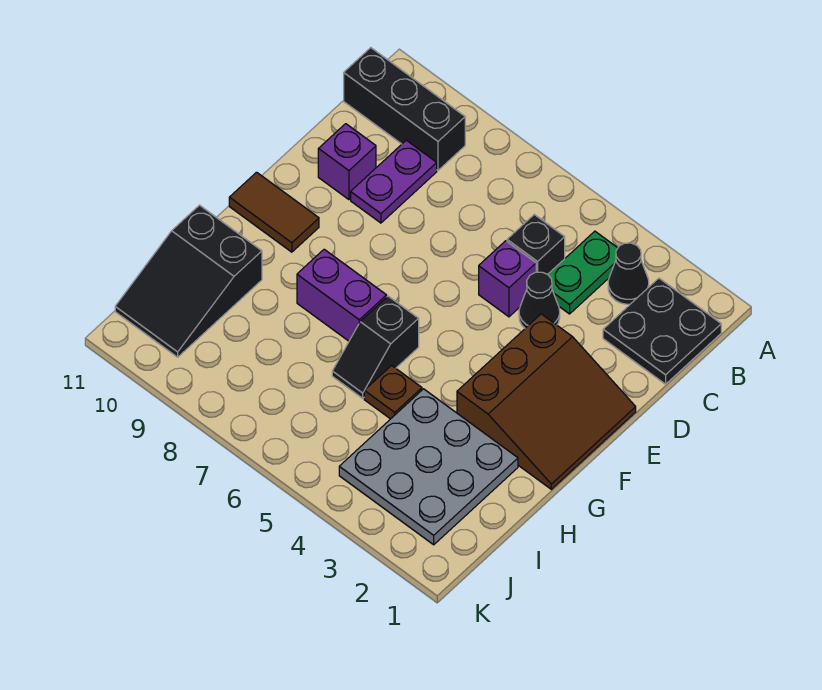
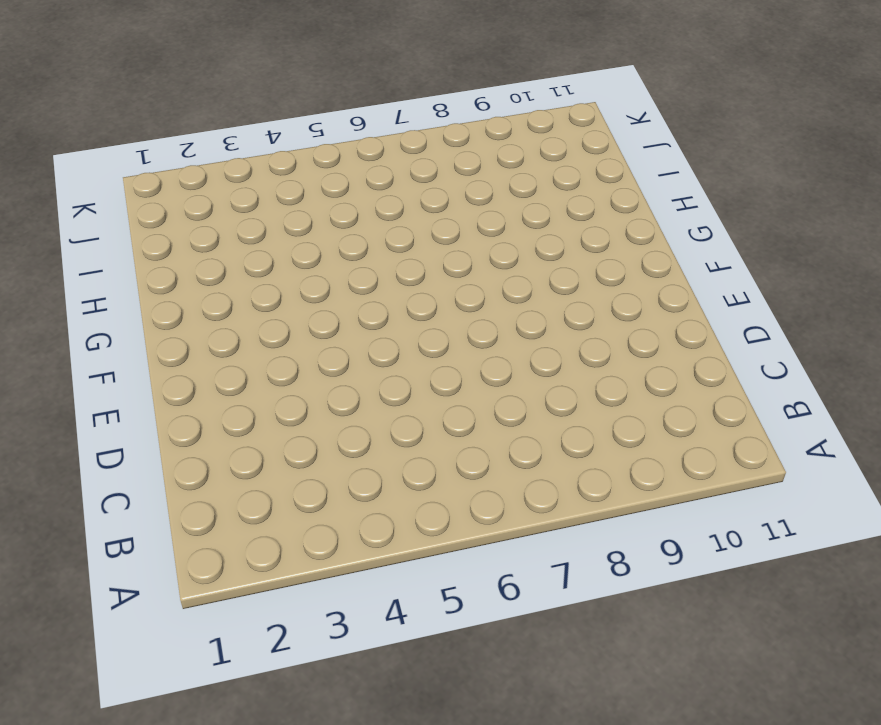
none -> black plate B1:C2 level 1
none -> black cone B3 level 1
none -> green plate B4:C4 level 1

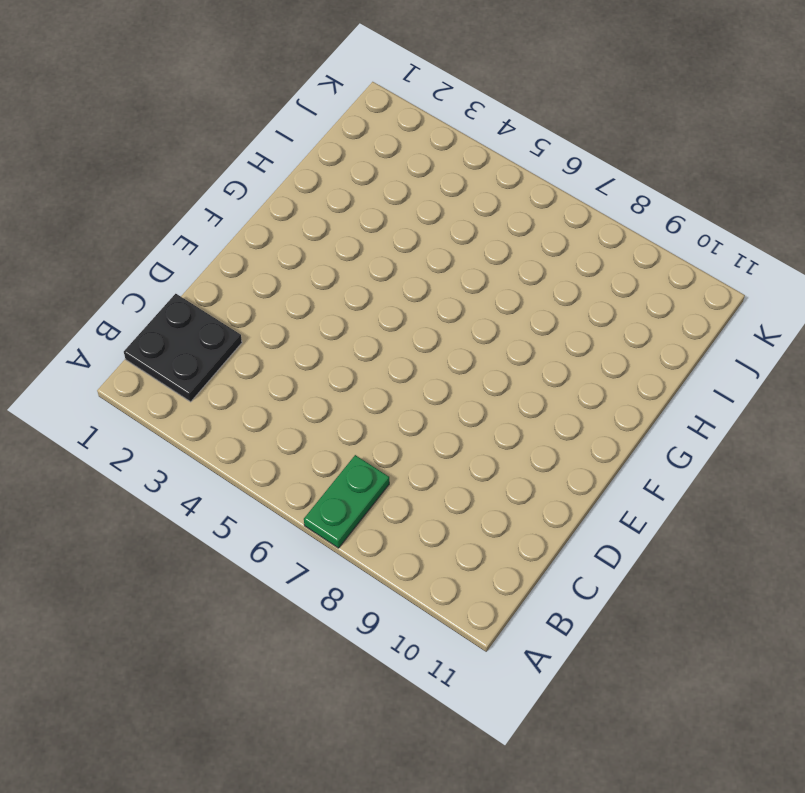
green plate A7:B7 level 1 -> green plate B4:C4 level 1
none -> black cone B3 level 1
none -> black brick B9:B11 level 1
none -> black brick C5 level 1

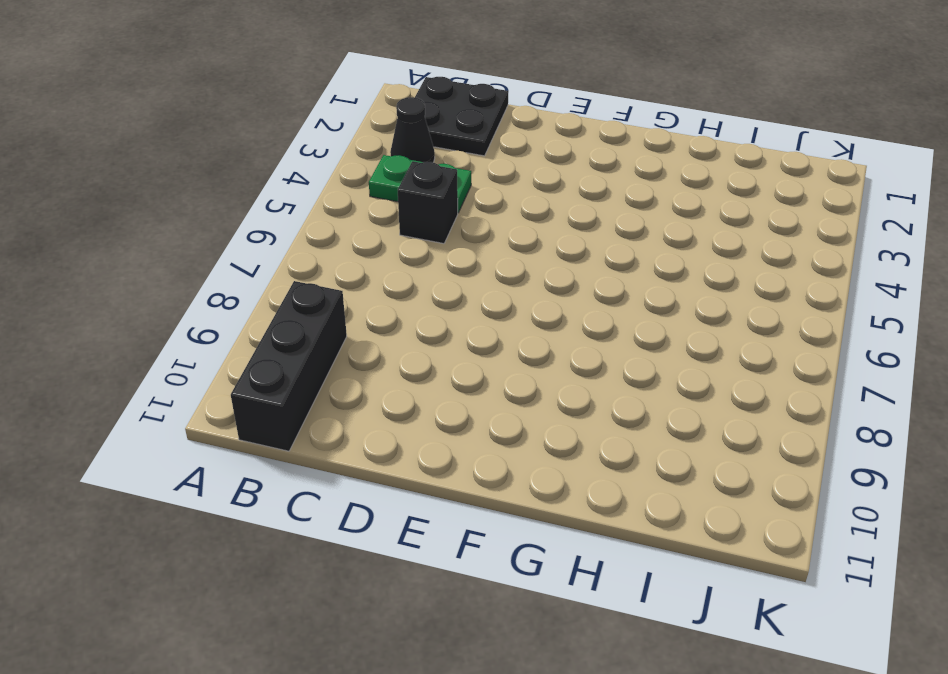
none -> purple plate C9:D9 level 1
none -> black cone D4 level 1
none -> purple brick D5 level 1

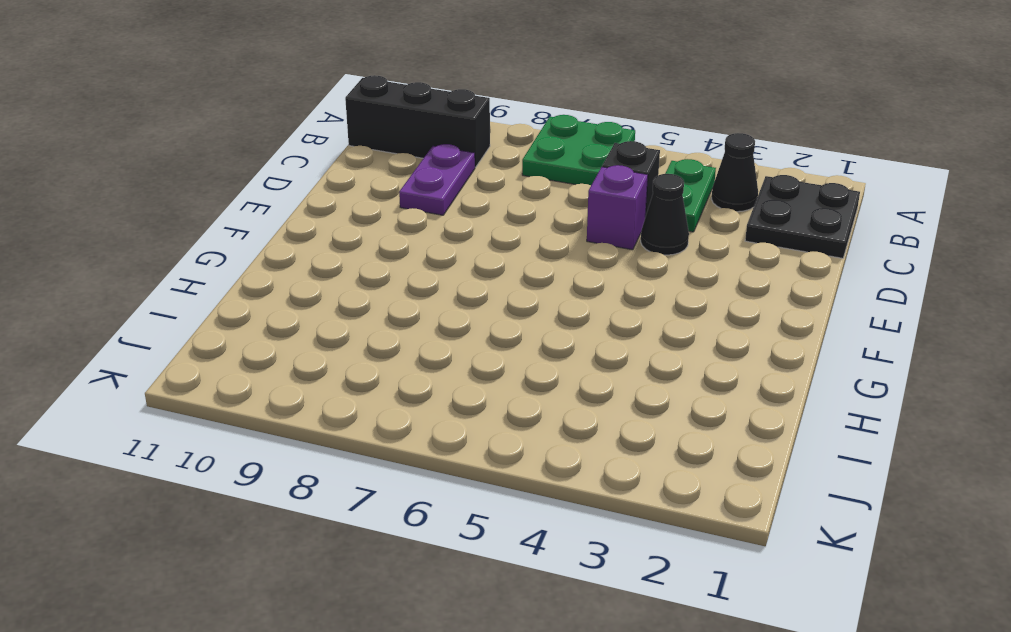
green plate A6:B7 level 1 -> none
none -> purple brick D10 level 1
none -> brown slope E1:G3 level 1 top 3
none -> brown tile F10:F11 level 1

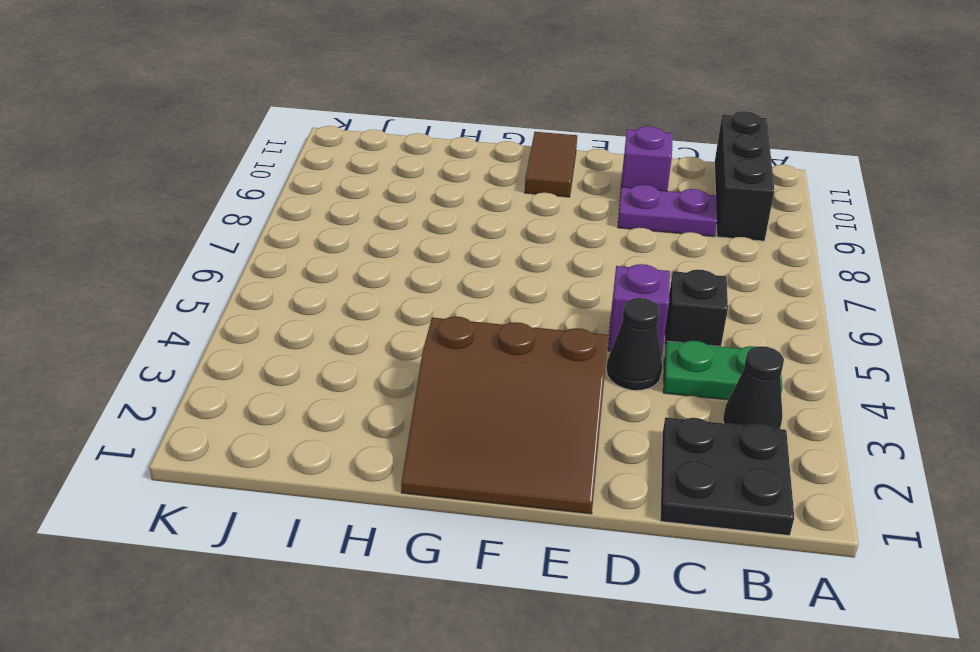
none -> black slope G6:H6 level 1 top G
none -> purple brick G7:G8 level 1
none -> grey plate H2:J4 level 1

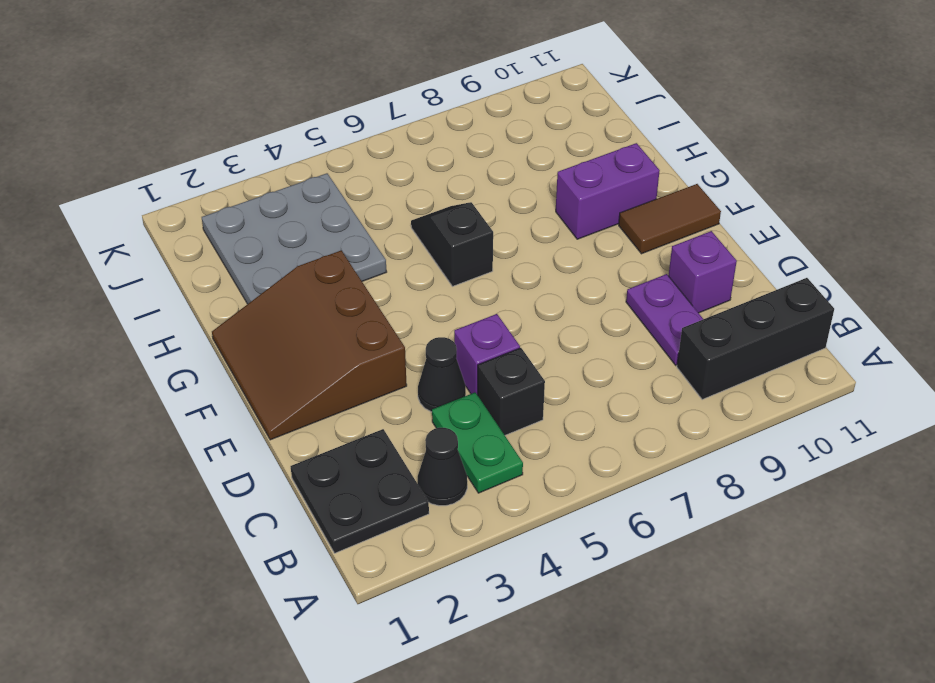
purple brick G9:G10 level 1 -> purple brick G7:G8 level 1
none -> brown plate H5 level 1
none -> black slope H10:J11 level 1 top H

